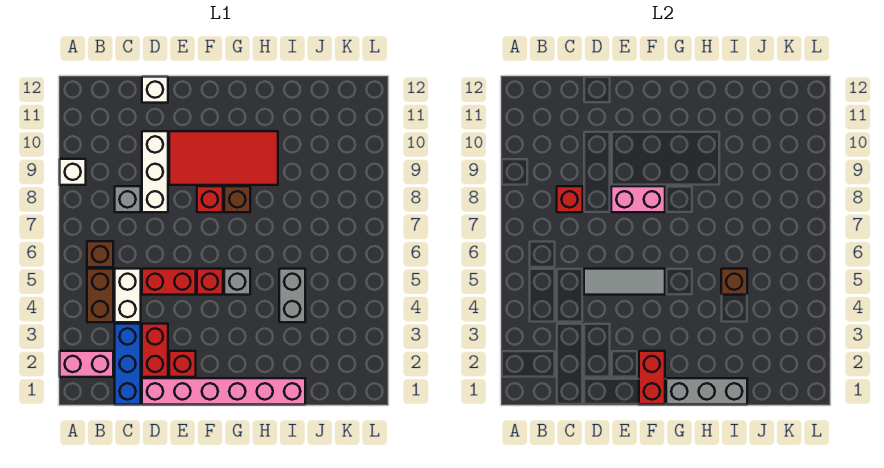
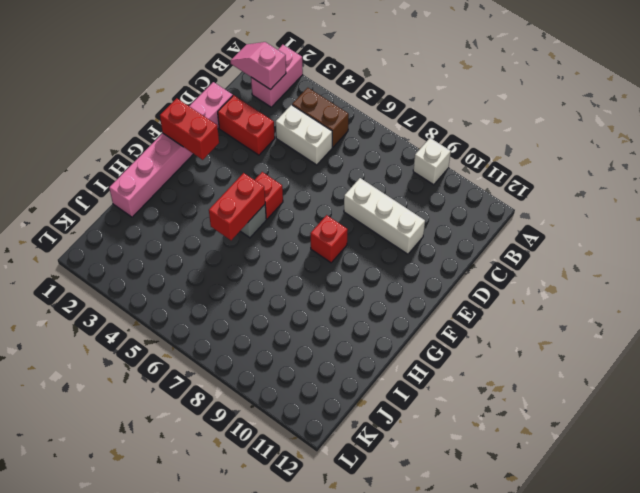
pink slope B1:B2 level 2 top 2 -> none
red brick G5:H5 level 2 -> red brick D5:E5 level 1
none -> brown brick B6 level 1
none -> blue brick C1:C3 level 1
none -> grey brick C8 level 1

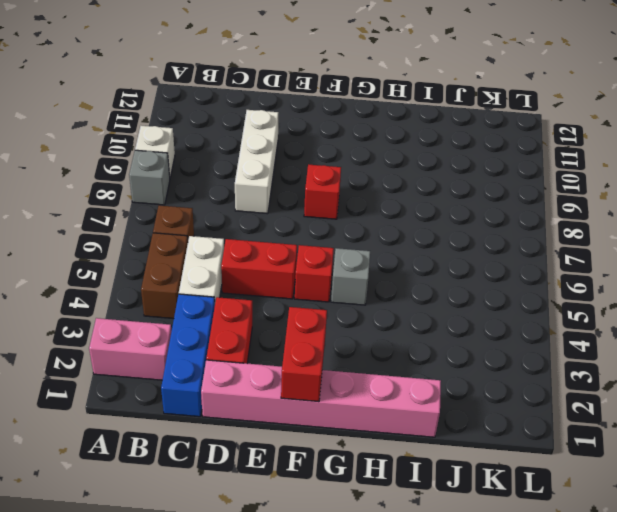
grey brick A8 level 1 -> grey brick C8 level 1
none -> white brick D12 level 1
none -> red brick E2 level 1
none -> red tile E9:H10 level 1

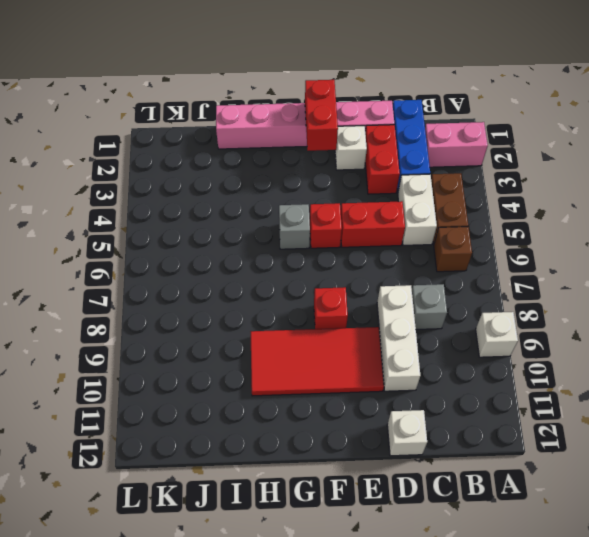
white brick E2 level 1 -> red brick E2 level 1
none -> brown brick G8 level 1
none -> grey brick I4:I5 level 1
none -> red brick C8 level 2

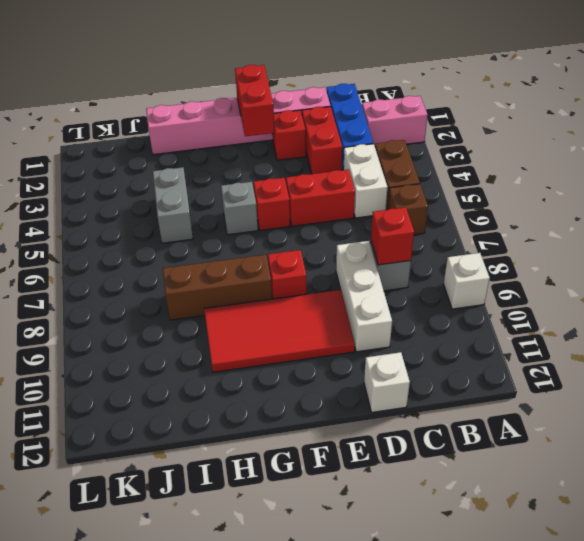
brown brick G8:I8 level 1 -> brown brick G8 level 1
none -> grey tile D5:F5 level 2
none -> pink brick E8:F8 level 2
none -> grey brick G1:I1 level 2

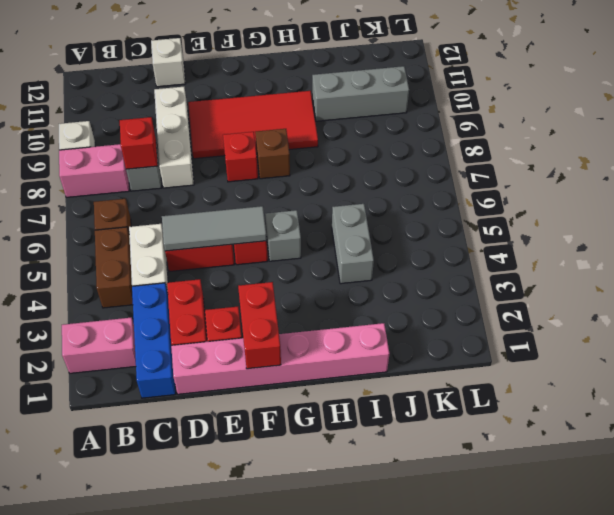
pink brick A8:B8 level 1 -> pink brick E8:F8 level 2
grey brick I10:K10 level 1 -> grey brick G1:I1 level 2
none -> brown brick I5 level 2

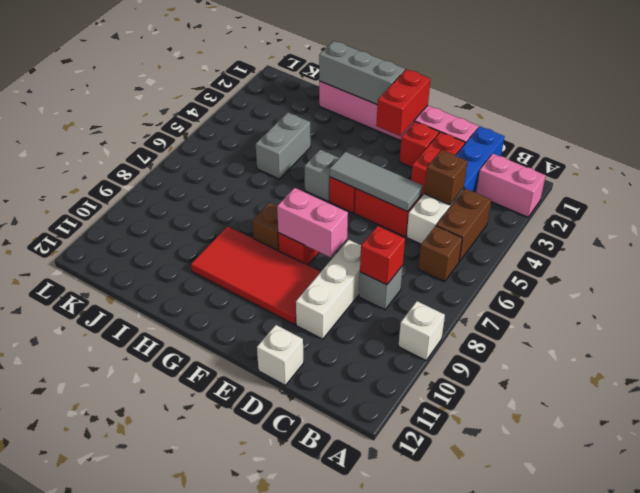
brown brick C4 level 2 -> brown brick I5 level 2

